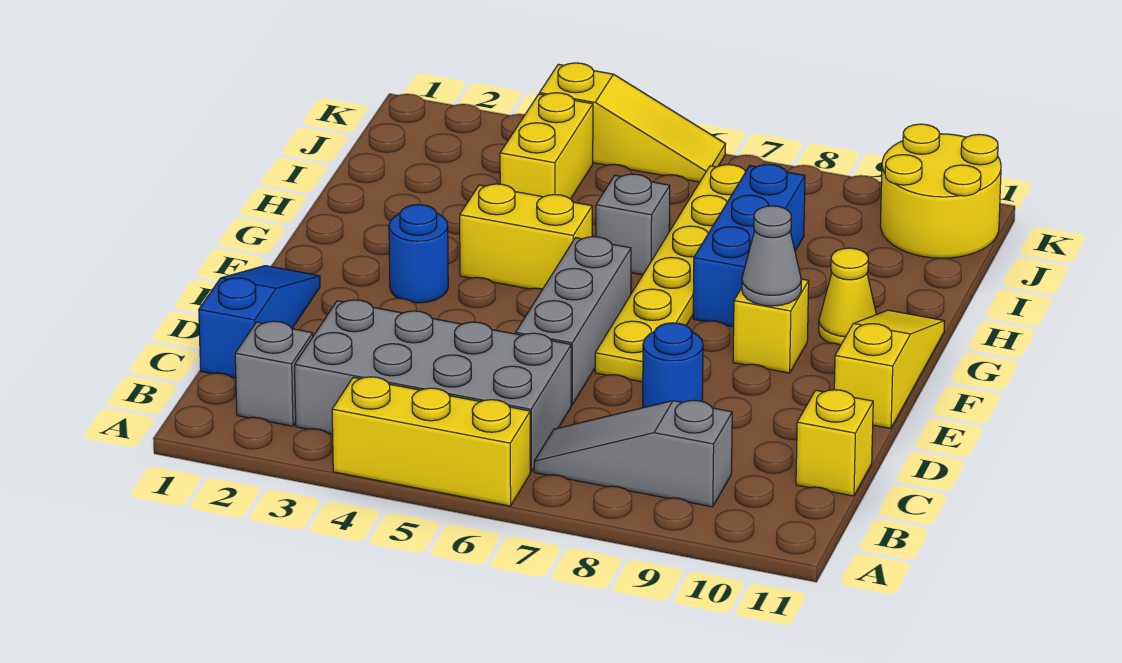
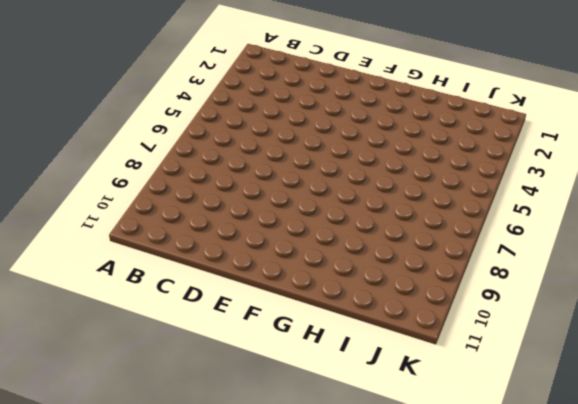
none -> yellow brick A4:A6 level 1
none -> grey brick B2 level 1
none -> grey brick B3:C6 level 1

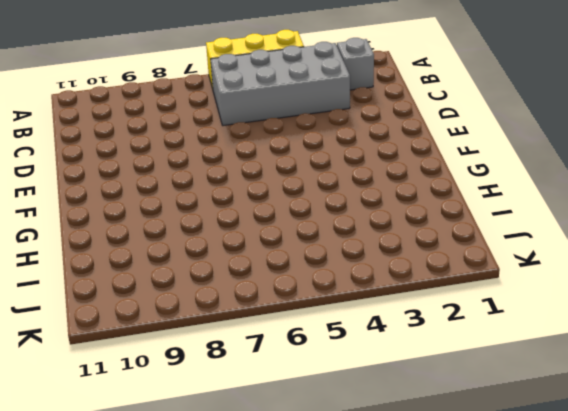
none -> grey slope B7:B9 level 1 top 9
none -> blue slope C1:E1 level 1 top C
none -> yellow brick C11 level 1

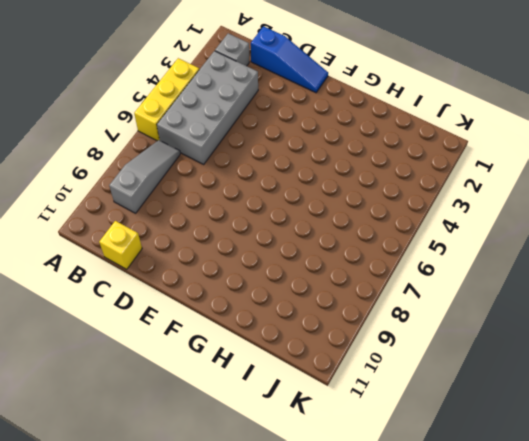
none -> grey brick D6:F6 level 1
none -> blue round brick D8 level 1
none -> yellow plate E7:J7 level 1

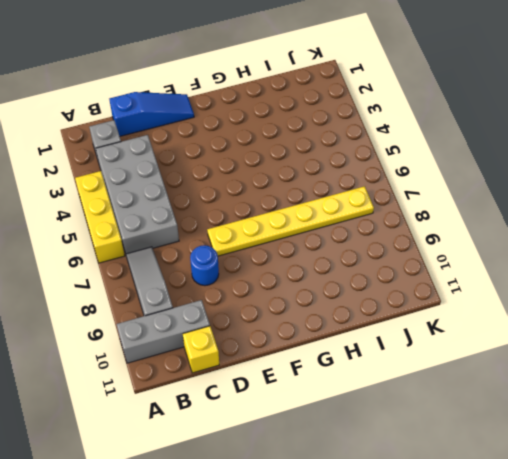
grey brick A10:C10 level 1 -> grey brick D6:F6 level 1
none -> yellow slope E11:G11 level 1 top E
none -> blue round brick F3 level 1
none -> yellow brick F9 level 1

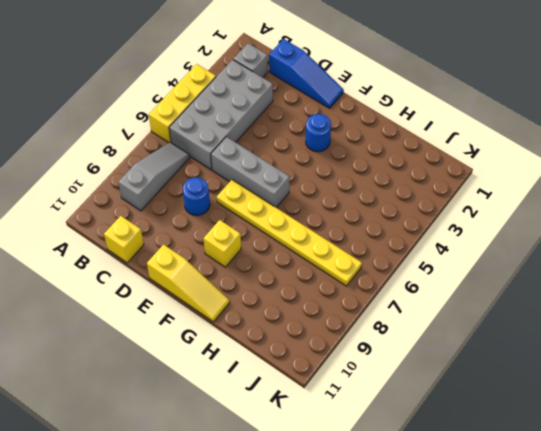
none -> yellow brick G4:G5 level 1
none -> blue brick G8:I8 level 1
none -> yellow cone G10 level 1

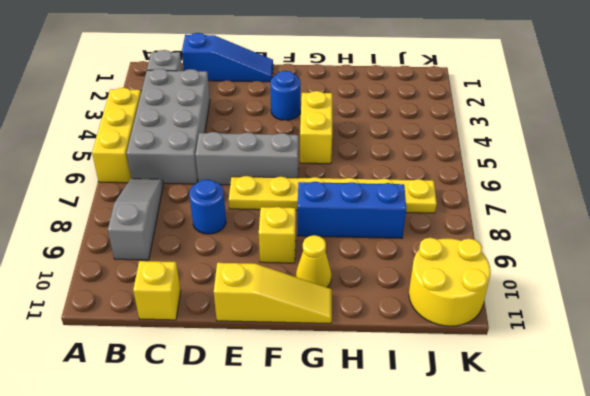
none -> grey brick H6 level 1
none -> yellow brick I4:J4 level 1
none -> yellow slope K4:K6 level 1 top 4

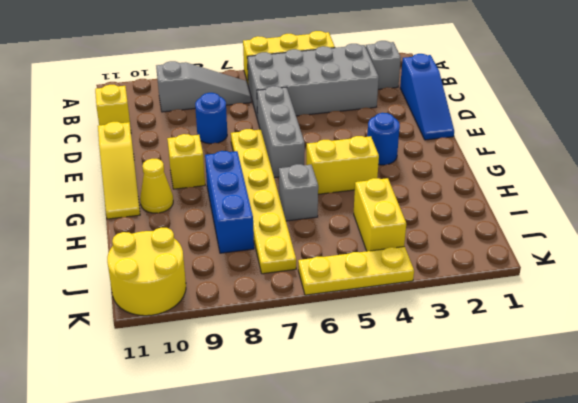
yellow plate K4:K6 level 1 -> yellow slope K4:K6 level 1 top 4
none -> grey cone F9 level 2

